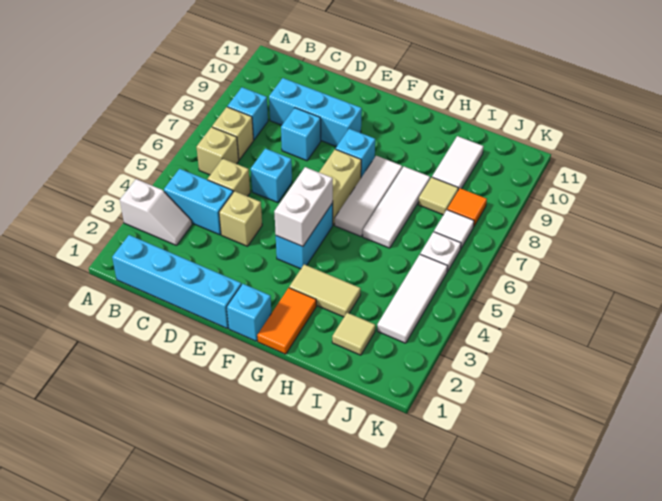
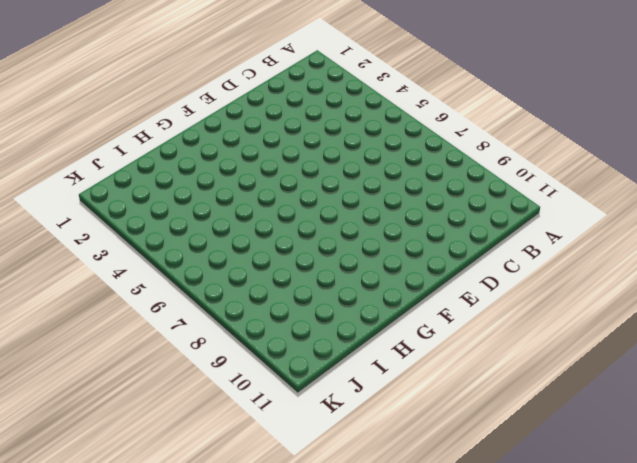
none -> white slope A3:B3 level 1 top A
none -> cyan brick B1:E1 level 1
none -> cyan brick B4:C4 level 1

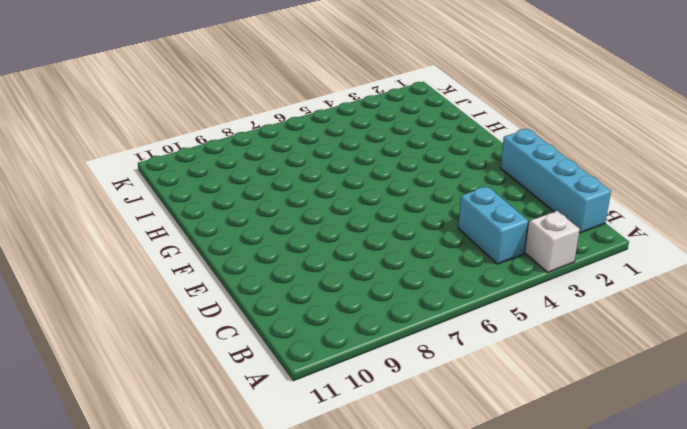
none -> tan brick B6 level 1
none -> tan brick B7 level 1
none -> cyan brick B8 level 1

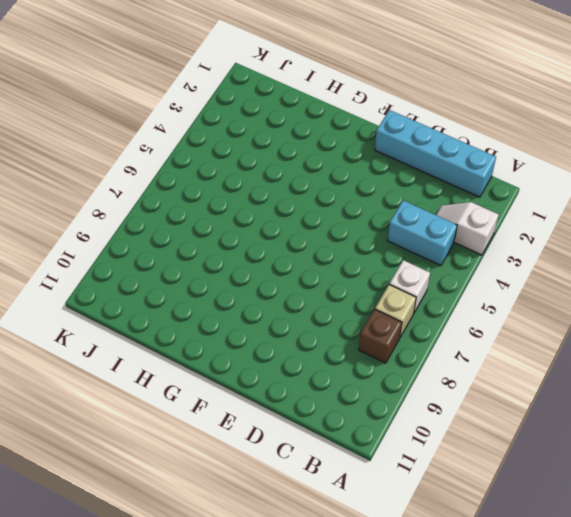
white brick B6 level 1 -> tan brick B6 level 1
brown brick B8 level 1 -> cyan brick B8 level 1
none -> tan brick C5 level 1
none -> cyan brick C9:E9 level 1
none -> tan brick D4 level 1

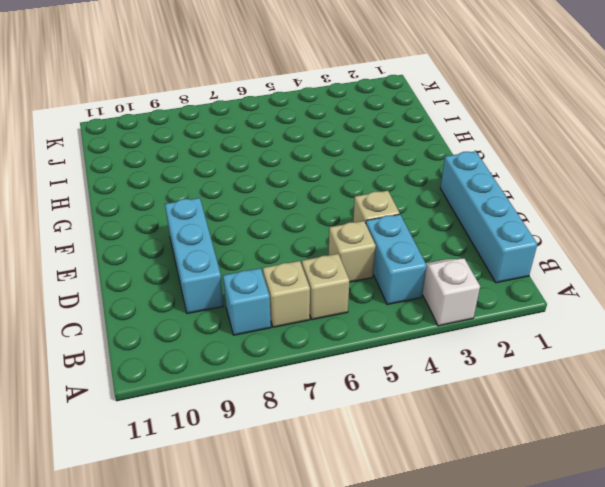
none -> cyan brick D6 level 1
none -> cyan brick D8 level 1
none -> cyan brick F1 level 1

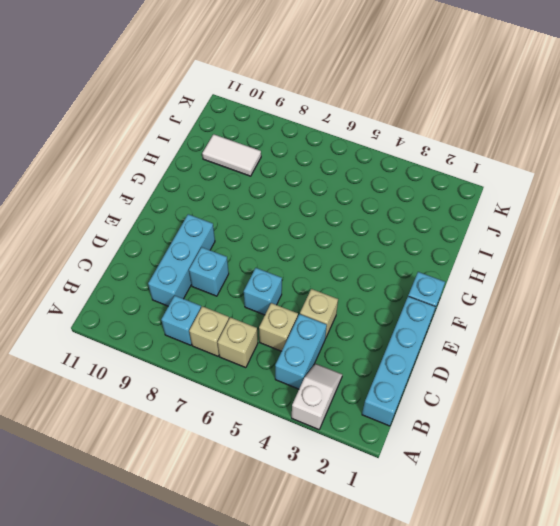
none -> cyan brick F4:F5 level 1
none -> tan brick F6:F7 level 1
none -> cyan brick F8 level 1

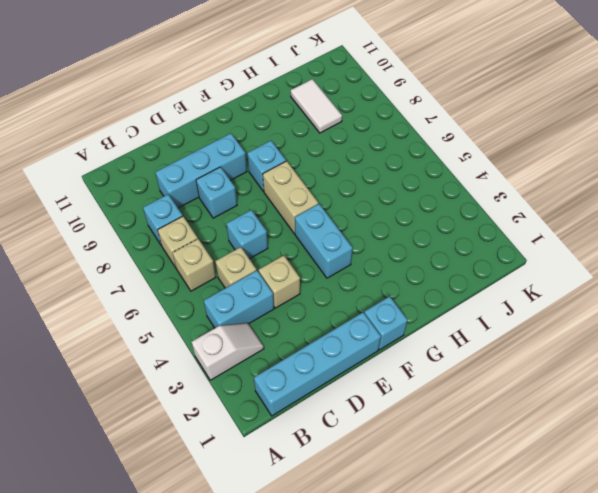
none -> orange tile G1:G2 level 1
none -> tan tile G3:H3 level 1
none -> white tile G6:G8 level 1

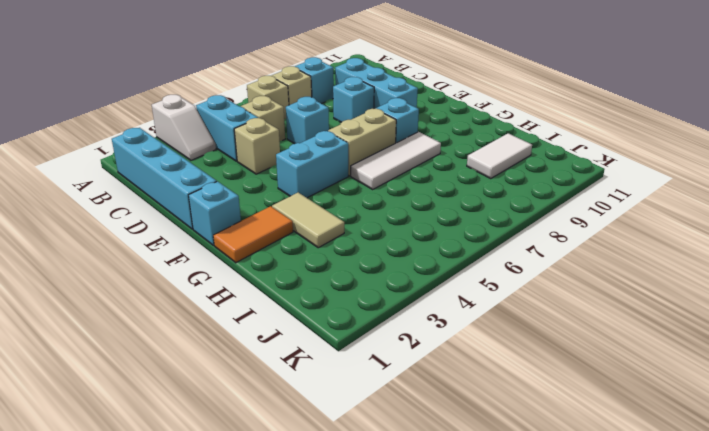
none -> white tile H6:H8 level 1
none -> tan tile I2 level 1
none -> tan tile I8 level 1

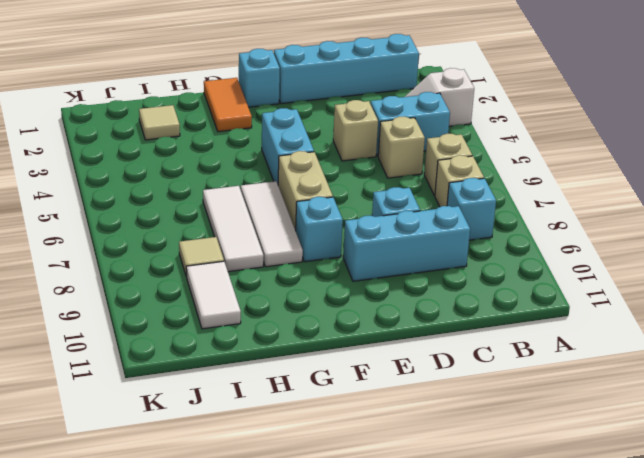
none -> cyan brick D6 level 1
none -> tan tile G3:H3 level 1
none -> white tile J3:J5 level 1

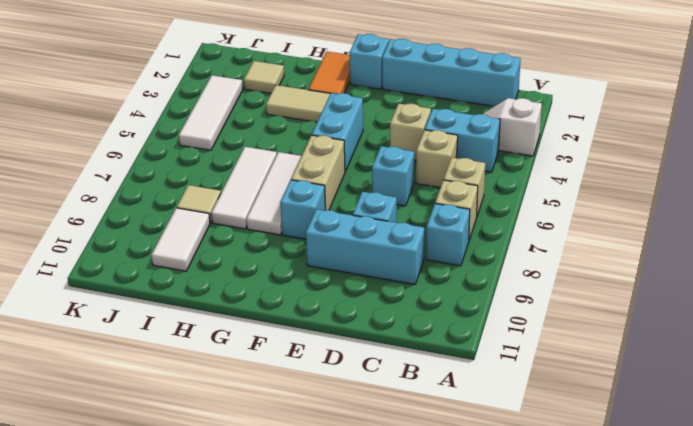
none -> white plate J6 level 1
none -> white tile J7 level 1
none -> orange tile J8 level 1

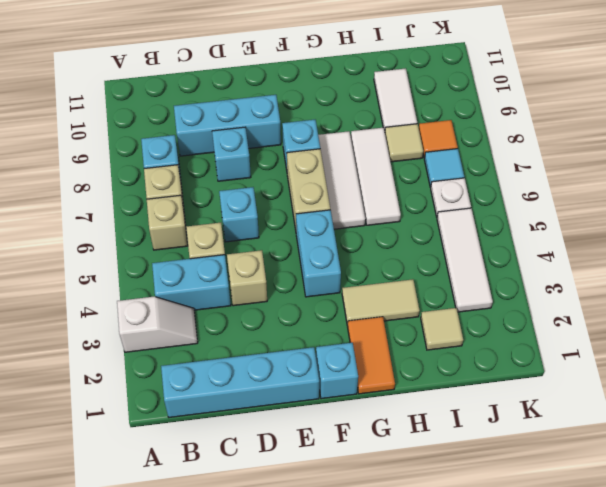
cyan tile J7 level 1 -> white tile J7 level 1
none -> white brick F4:F5 level 2

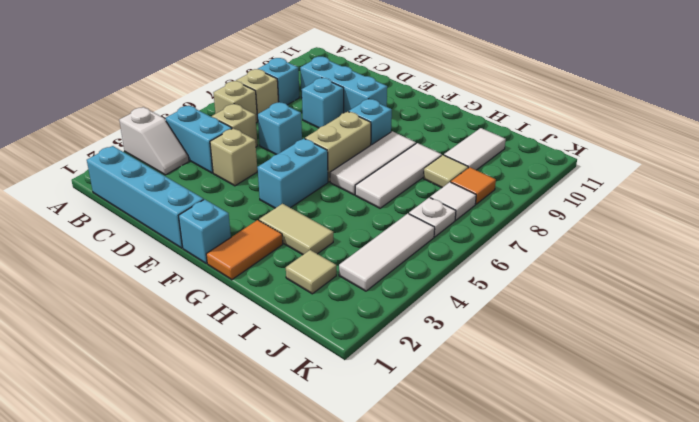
none -> white brick F4:F5 level 2

